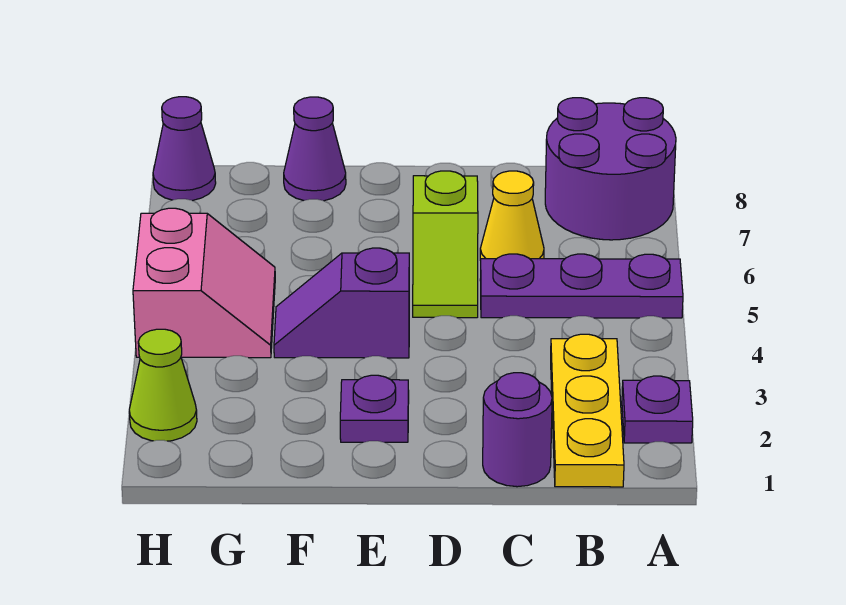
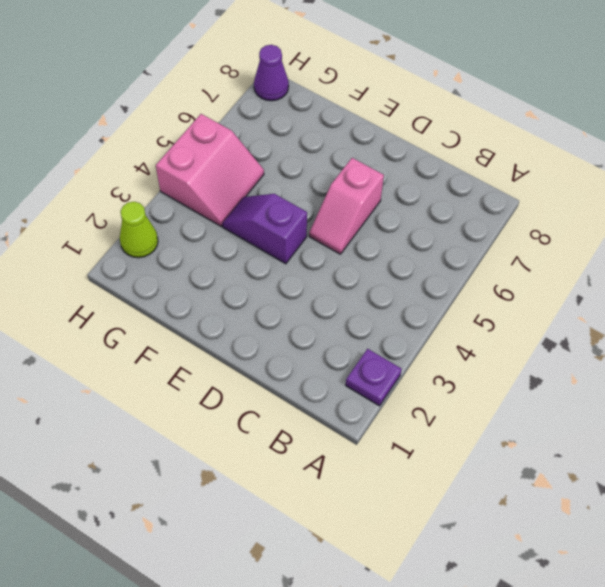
pink slope D5:D6 level 1 top 6 -> lime slope D5:D6 level 1 top 6
none -> purple plate A5:C5 level 1
none -> purple round brick A7:B8 level 1
none -> yellow plate B1:B3 level 1

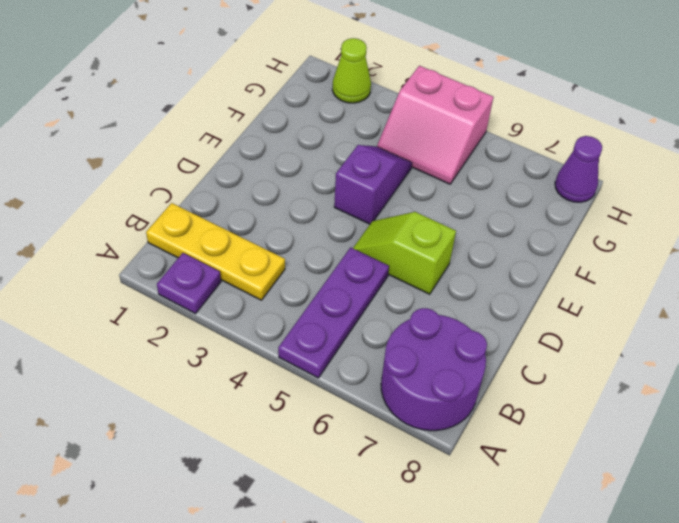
none -> purple round brick C1 level 1
none -> yellow cone C6 level 1
none -> purple plate E2 level 1

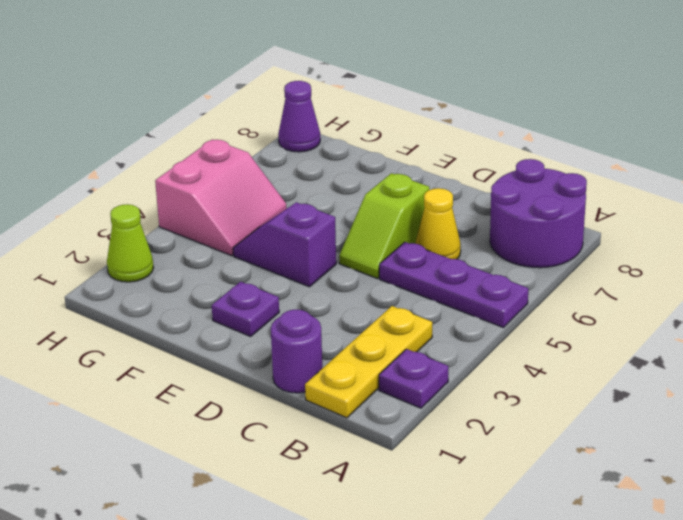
none -> purple cone F8 level 1

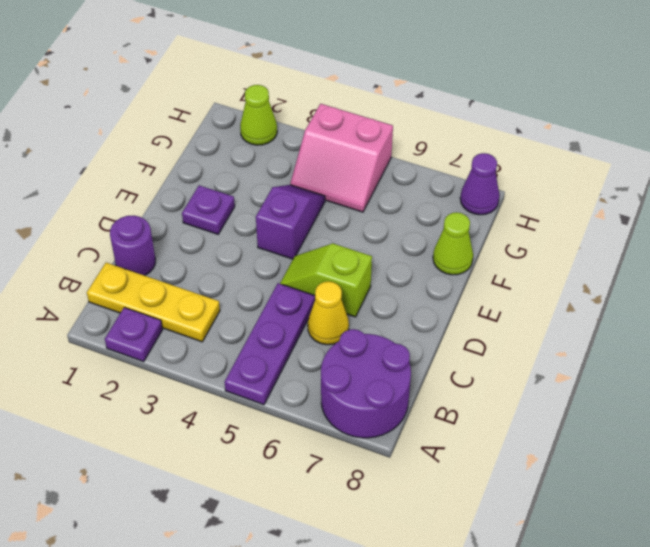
lime cone F8 level 1 -> purple cone F8 level 1

